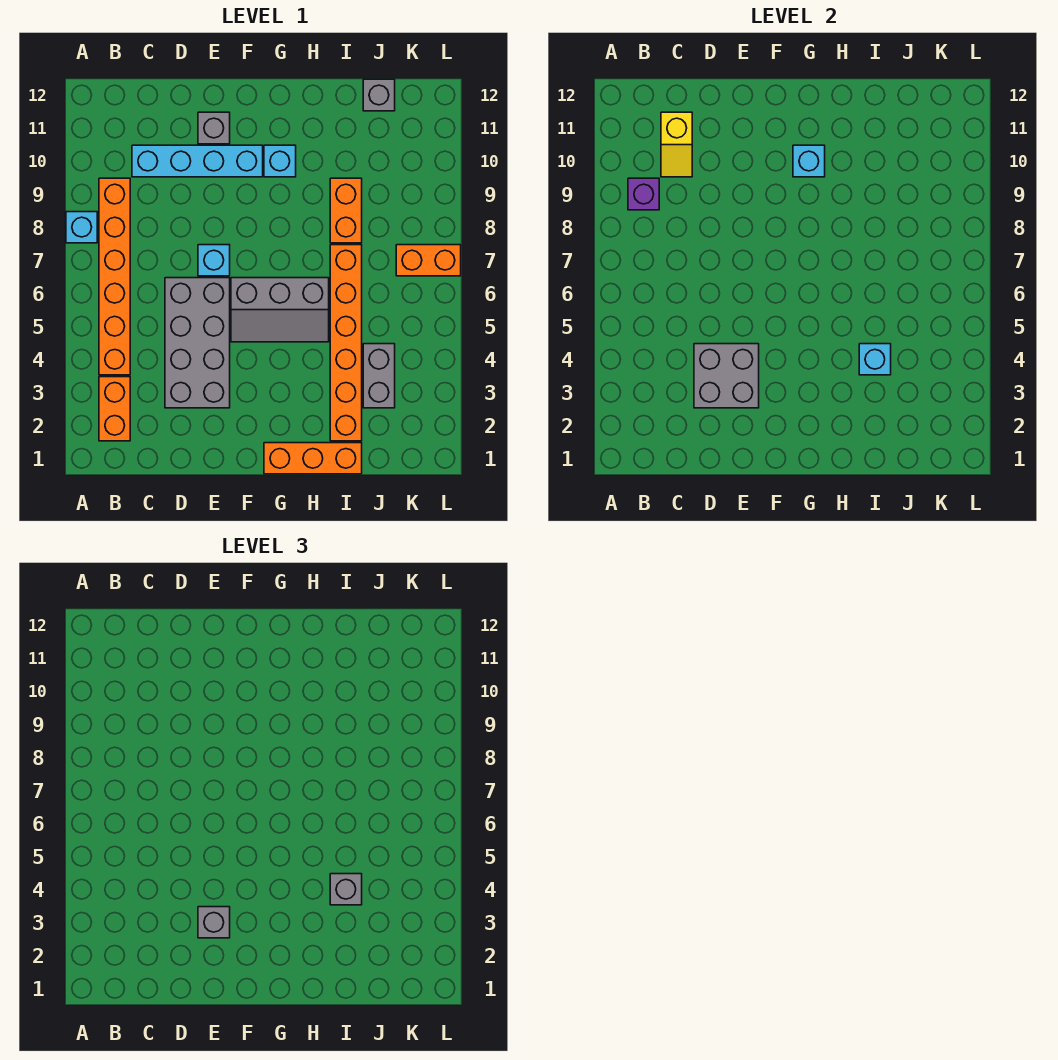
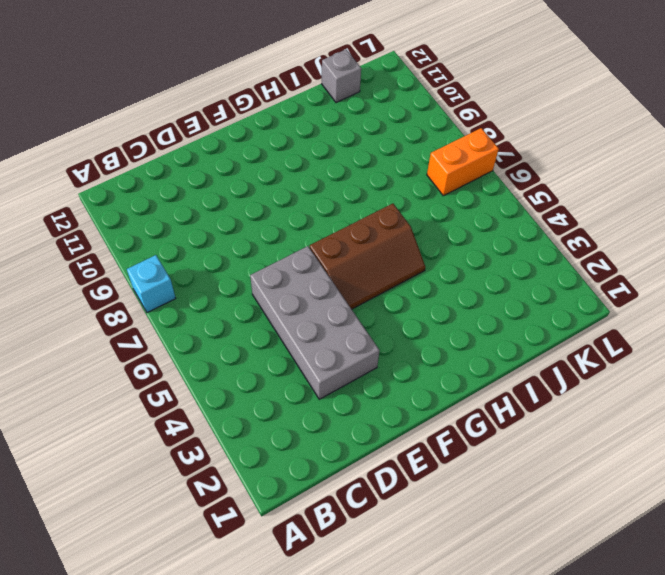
brown slope F5:H6 level 1 top 6 -> grey slope F5:H6 level 1 top 6
none -> orange brick B2:B3 level 1
none -> orange brick B4:B9 level 1
none -> cyan brick C10:F10 level 1

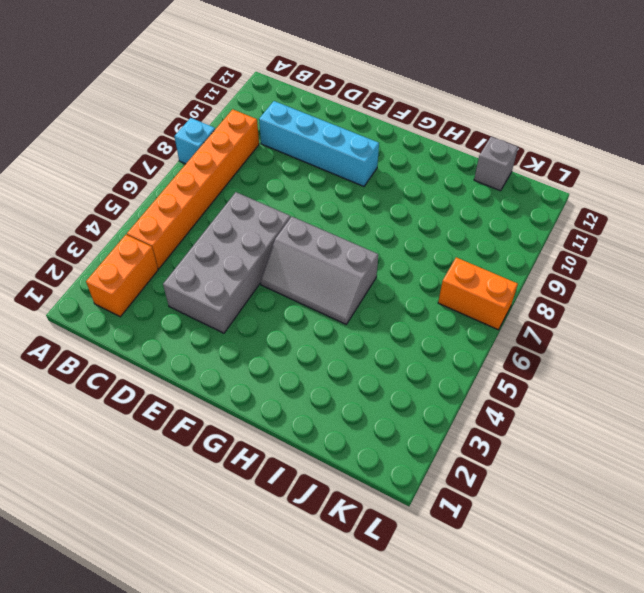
none -> cyan brick E7 level 1
none -> grey brick E11 level 1
none -> orange brick G1:I1 level 1

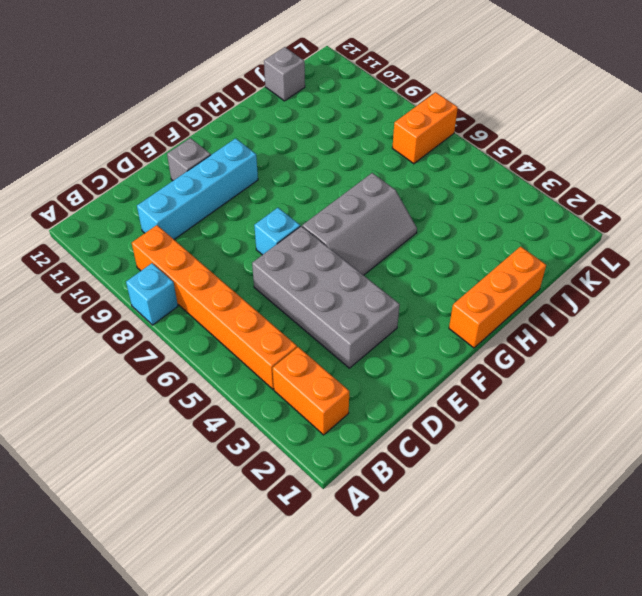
none -> cyan brick G10 level 1
none -> orange brick I2:I7 level 1
none -> orange brick I8:I9 level 1

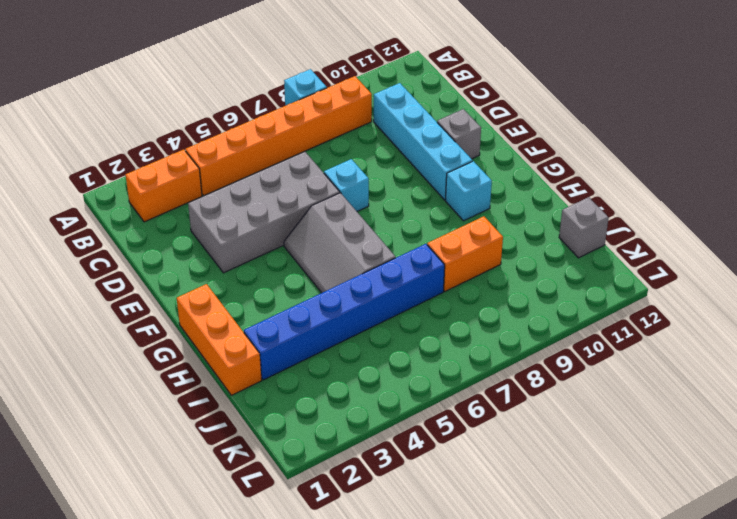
blue brick I2:I7 level 1 -> orange brick I2:I7 level 1
none -> grey brick J3:J4 level 1
none -> orange brick K7:L7 level 1
none -> purple brick B9 level 2

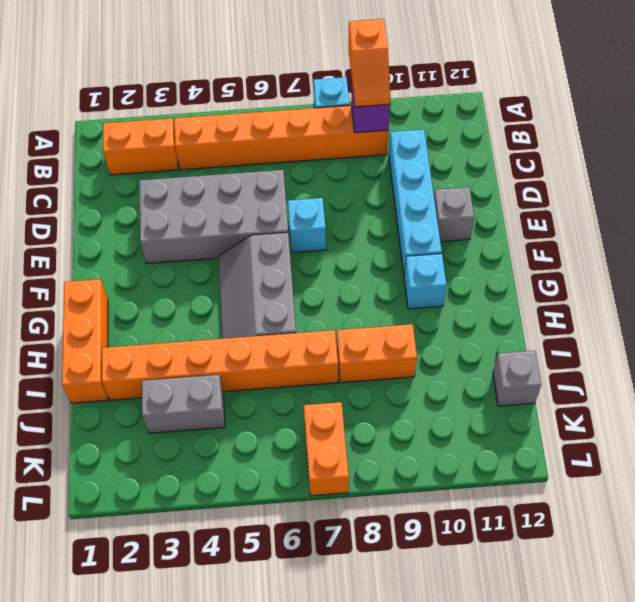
orange slope A9:B9 level 3 top A -> none
none -> yellow slope C10:C11 level 2 top 11
none -> grey brick D3:E4 level 2
none -> cyan brick G10 level 2

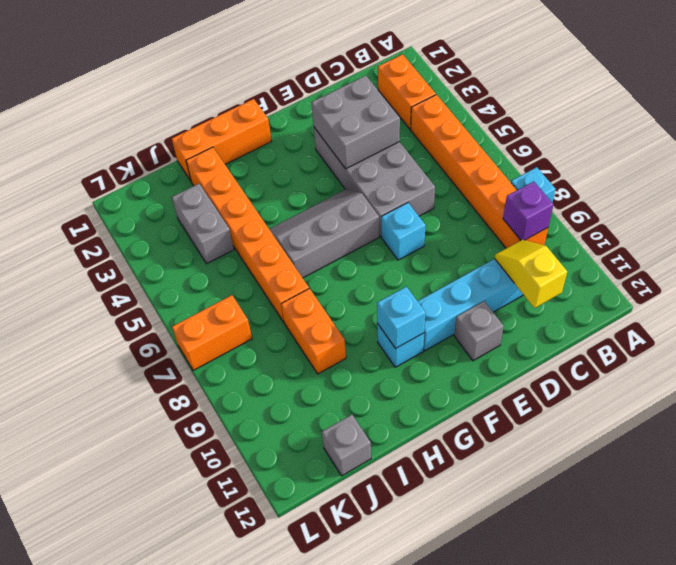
none -> cyan brick I4 level 2
none -> grey brick E3 level 3
none -> grey brick I4 level 3

